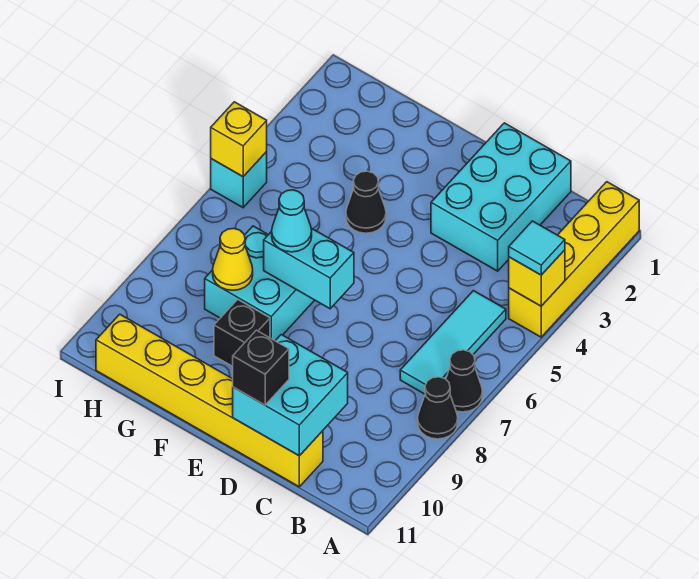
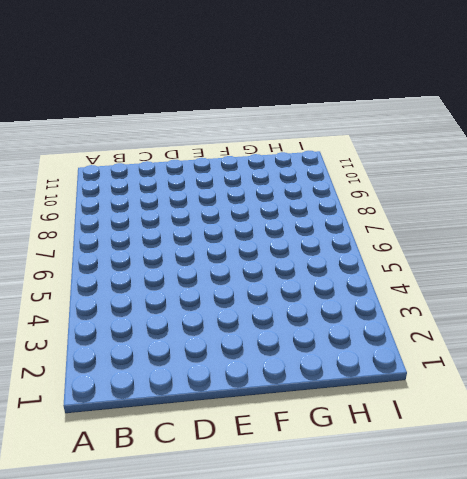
none -> yellow brick A1:A4 level 1
none -> black cone A7 level 1
none -> black cone A8 level 1

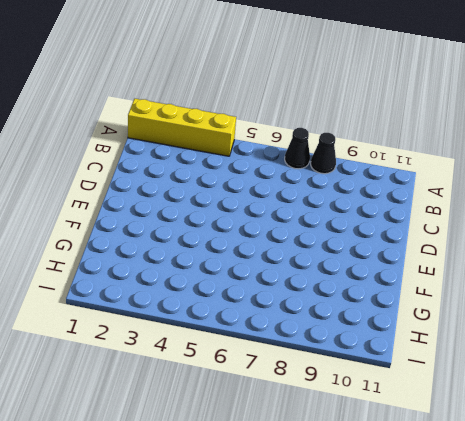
none -> cyan tile B5:B7 level 1
none -> cyan brick C1:D3 level 1
none -> yellow brick C11:H11 level 1

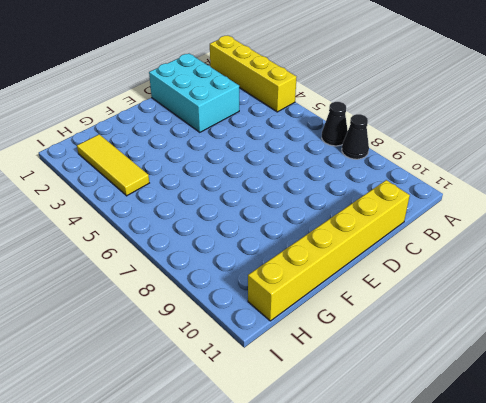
yellow tile H2:H4 level 1 -> none
none -> cyan tile B5:B7 level 1
none -> black cone F4 level 1
none -> cyan brick F7:G8 level 1

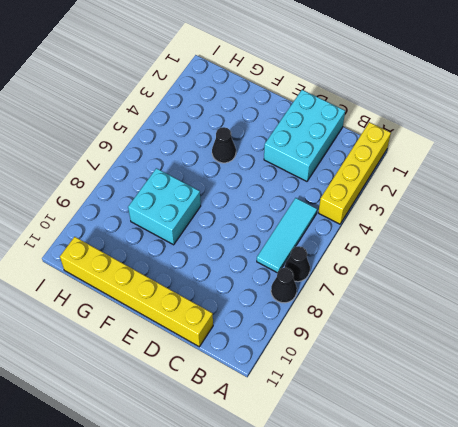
none -> black brick F9 level 1
none -> cyan brick I5 level 1
none -> yellow brick A4 level 2

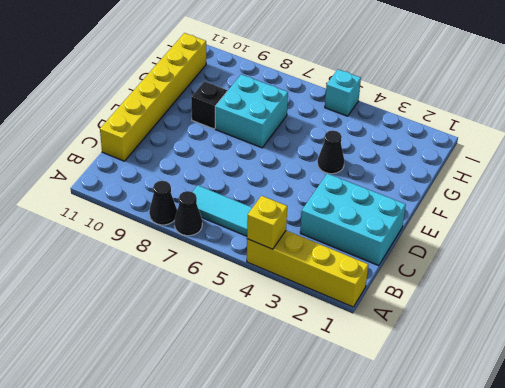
none -> cyan brick C10:D11 level 2
none -> cyan brick E7:F7 level 2
none -> yellow cone G8 level 2

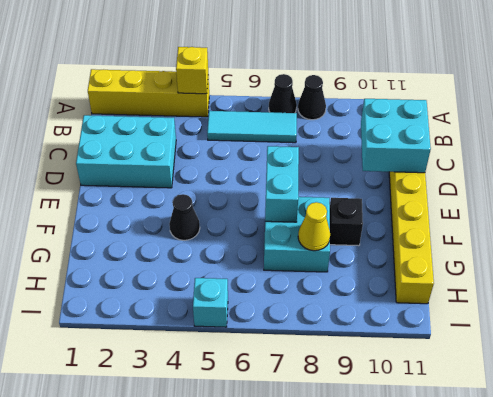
none -> yellow brick I5 level 2
none -> cyan tile A4 level 3
none -> black brick D11 level 3

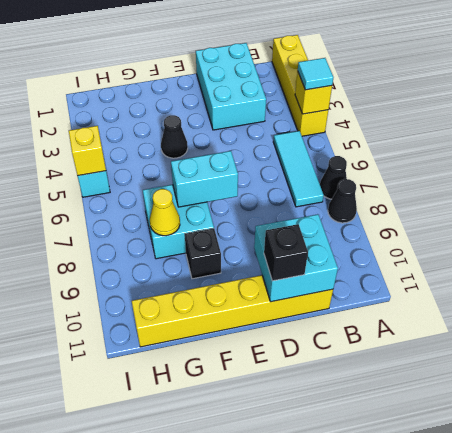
none -> cyan cone F7 level 3

